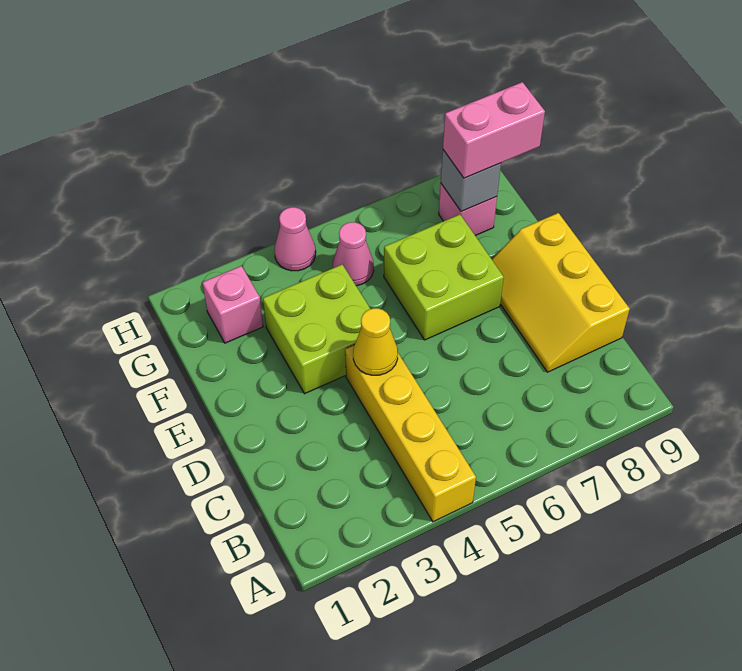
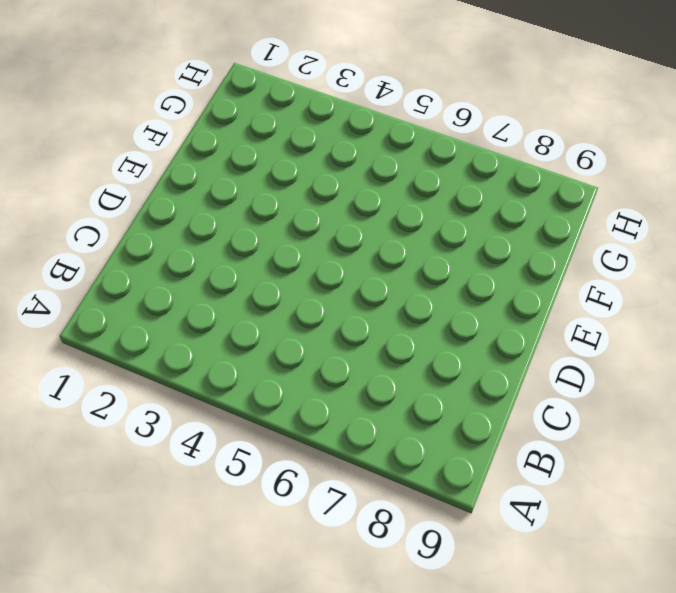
none -> yellow brick A4:D4 level 1
none -> yellow slope C8:E9 level 1 top 9

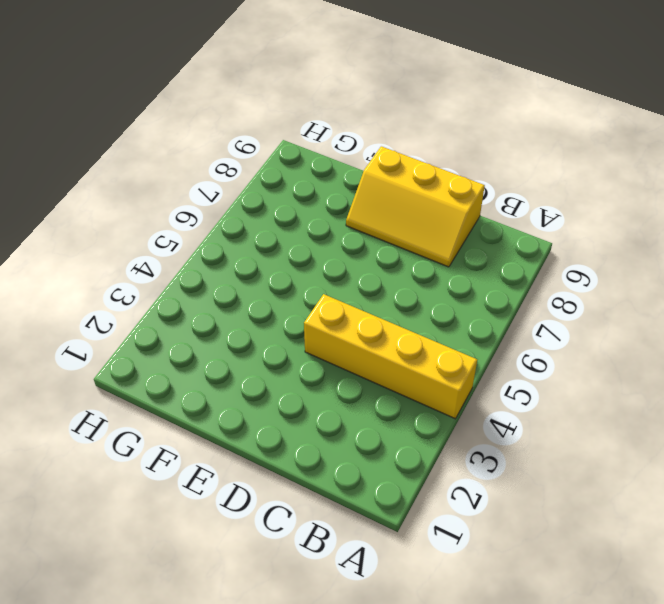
none -> lime brick E3:F4 level 1
none -> lime brick E6:F7 level 1

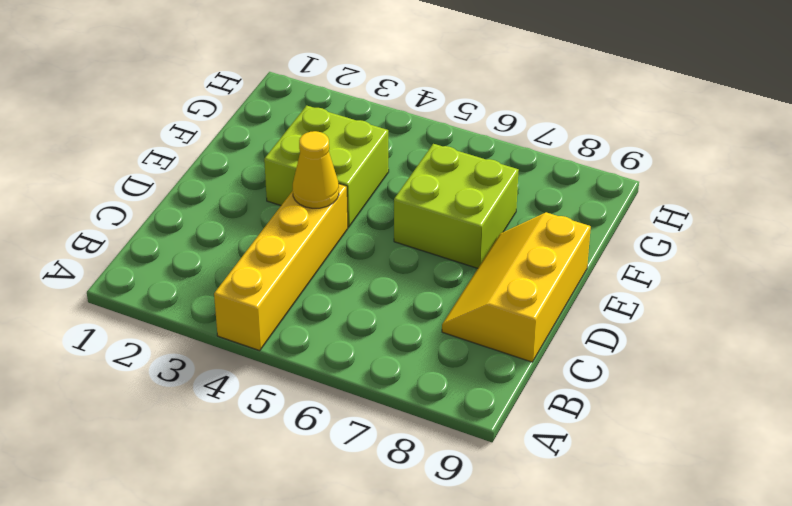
none -> pink brick G2 level 1
none -> pink cone G5 level 1

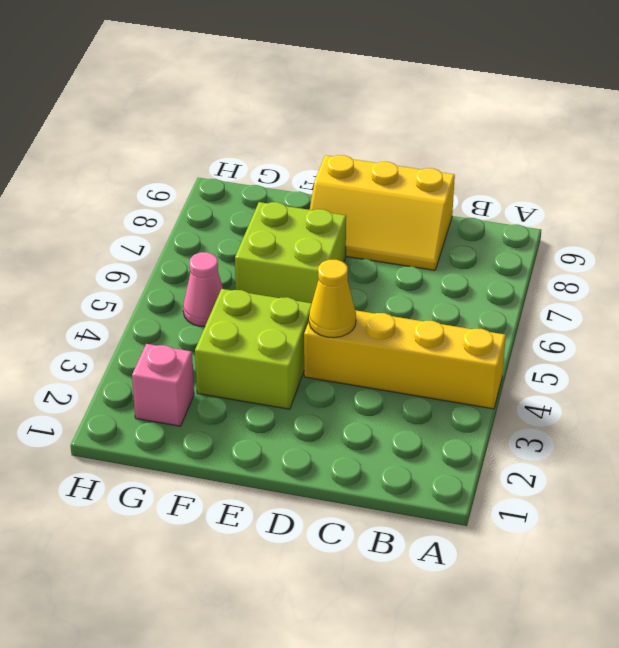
none -> pink brick G8 level 1
none -> pink cone H4 level 1

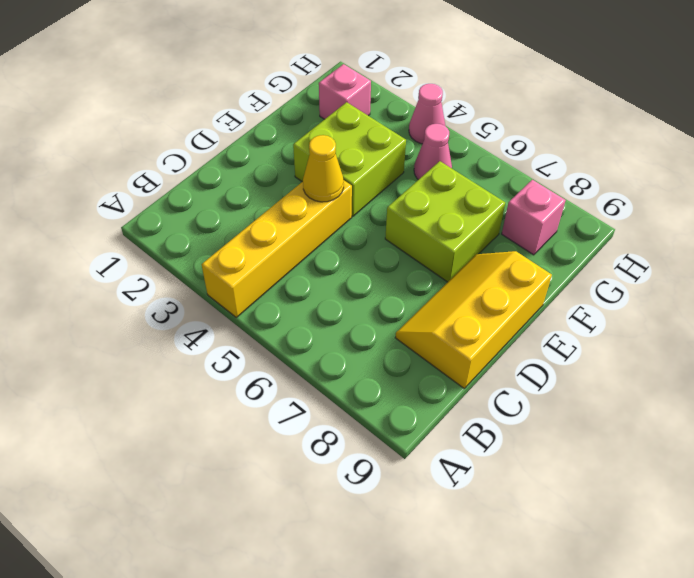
none -> grey brick G8 level 2
none -> pink brick G8:G9 level 3

